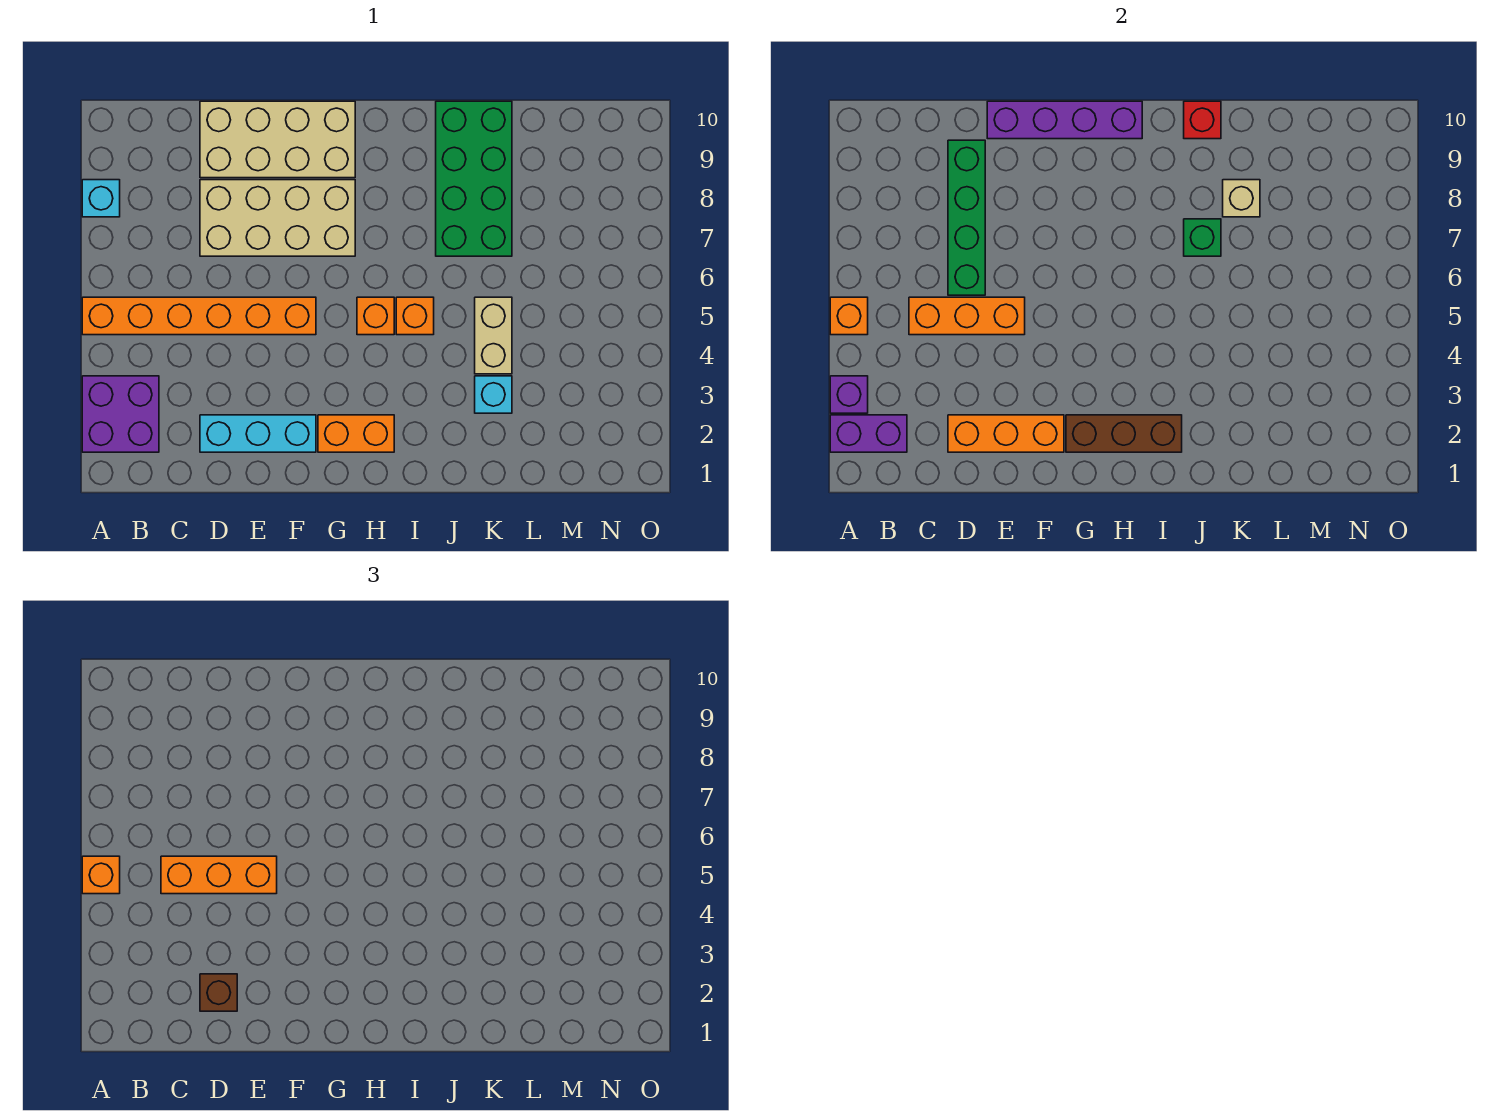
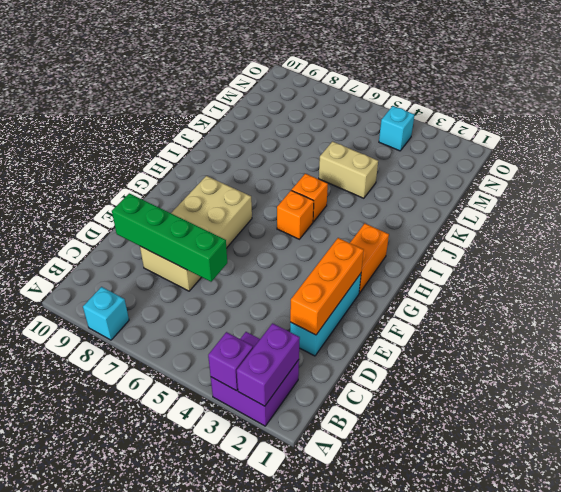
cyan brick N4 level 1 -> cyan brick K3 level 1
none -> orange brick A5:F5 level 1
none -> tan brick D9:G10 level 1
none -> green brick J7:K10 level 1

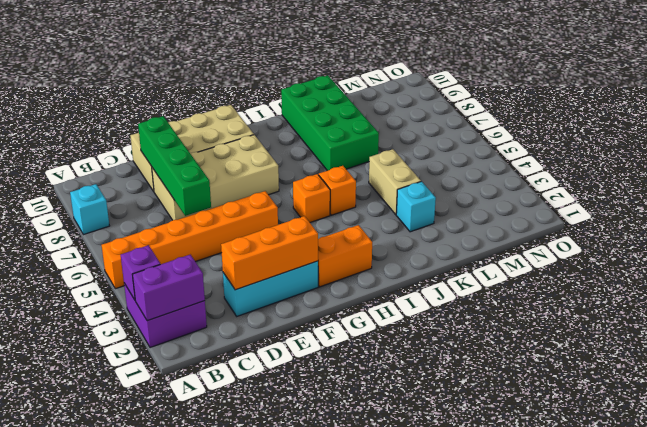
none -> orange brick A5 level 2
none -> orange brick C5:E5 level 2
none -> purple brick E10:H10 level 2

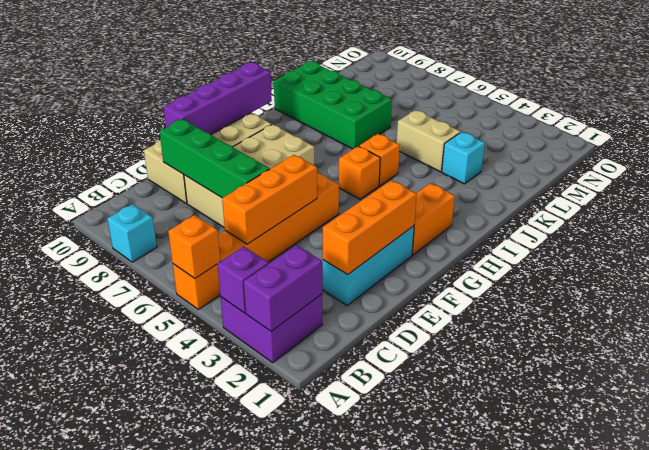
none -> brown brick G2:I2 level 2
none -> green brick J7 level 2
none -> red brick J10 level 2

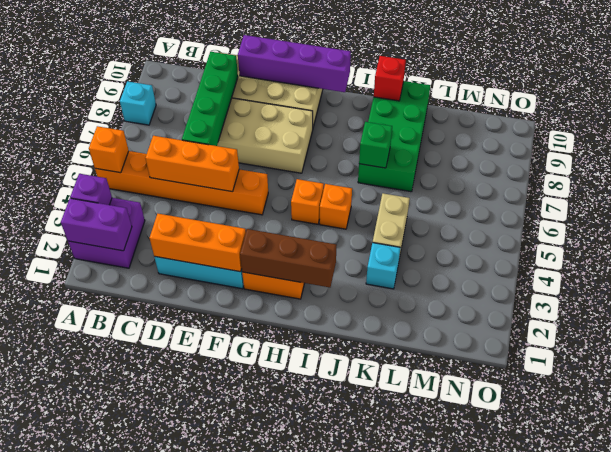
none -> tan brick K8 level 2
none -> orange brick A5 level 3
none -> orange brick C5:E5 level 3

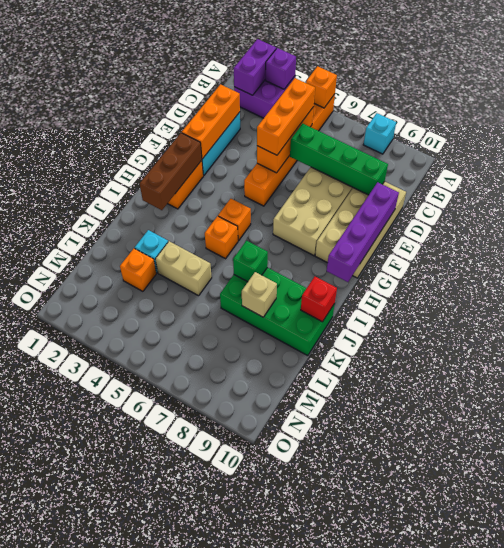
orange brick L3 level 1 -> orange brick A5 level 3
none -> brown brick D2 level 3

